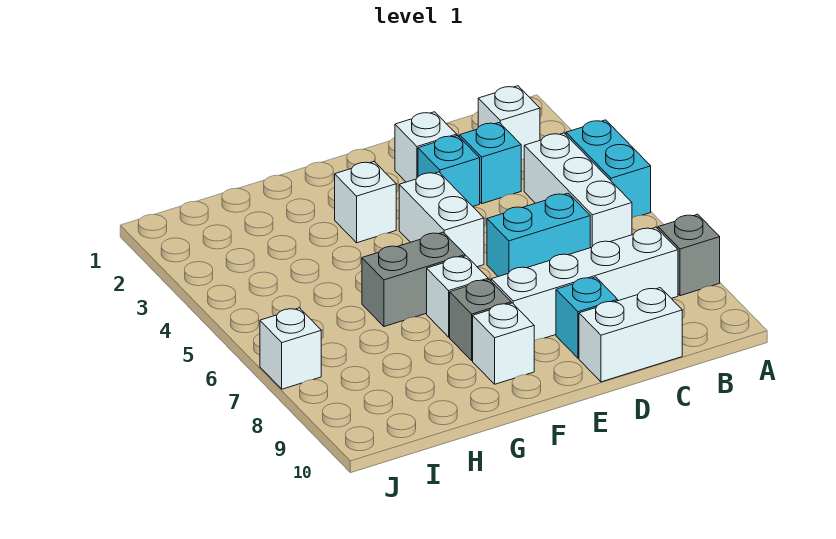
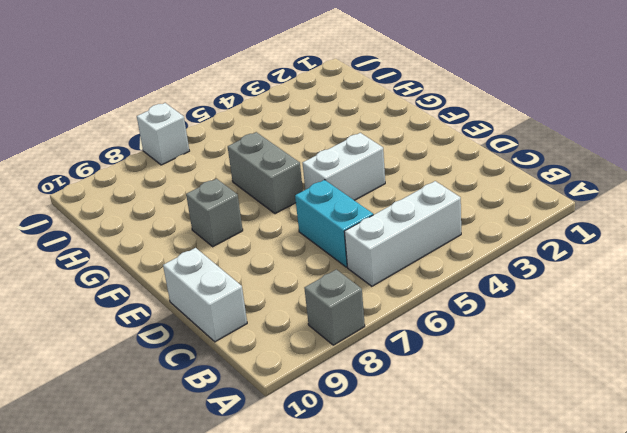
none -> cyan brick A4:A5 level 1
none -> white brick B2 level 1
none -> white brick B8:E8 level 1

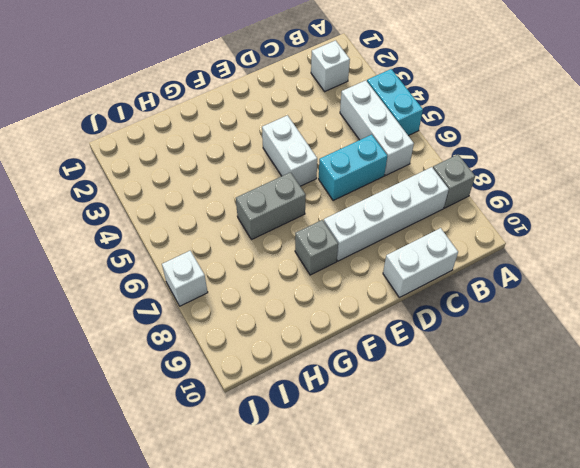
none -> cyan brick C3 level 1
none -> white brick D2 level 1
none -> cyan brick D3 level 1

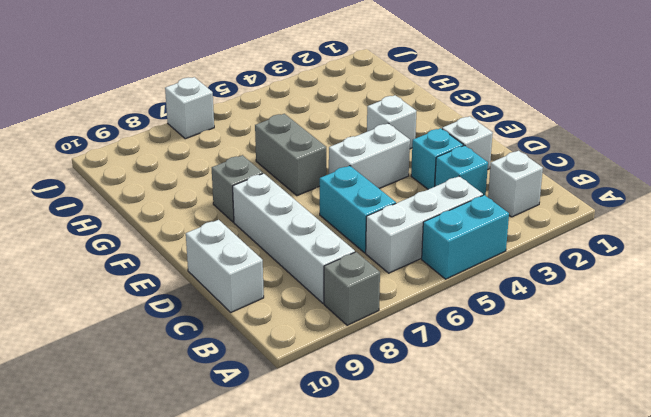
none -> cyan brick D9 level 1
none -> white brick F7 level 1
none -> white brick F9 level 1

